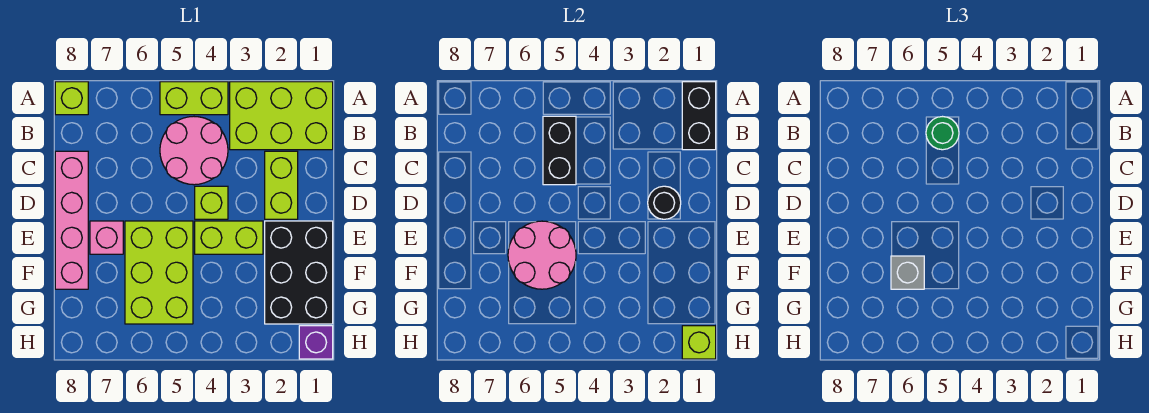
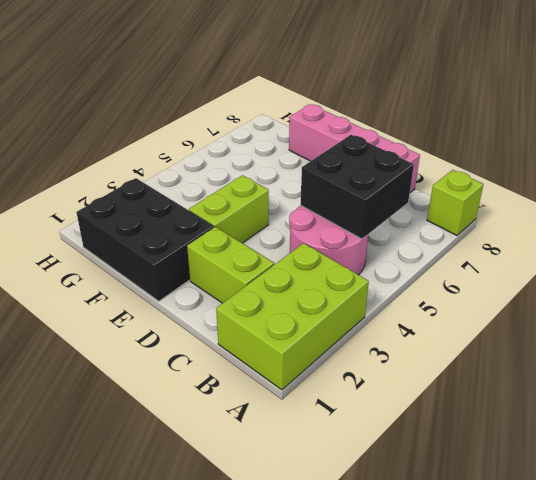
black brick B5:C6 level 2 -> black brick B5:C5 level 2
none -> lime brick A4:A5 level 1
none -> lime brick D4 level 1
none -> lime brick E5:G6 level 1

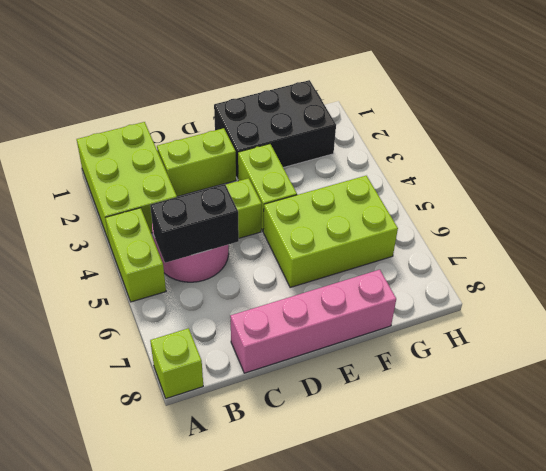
none -> pink brick E7 level 1
none -> purple brick H1 level 1
none -> black brick A1:B1 level 2

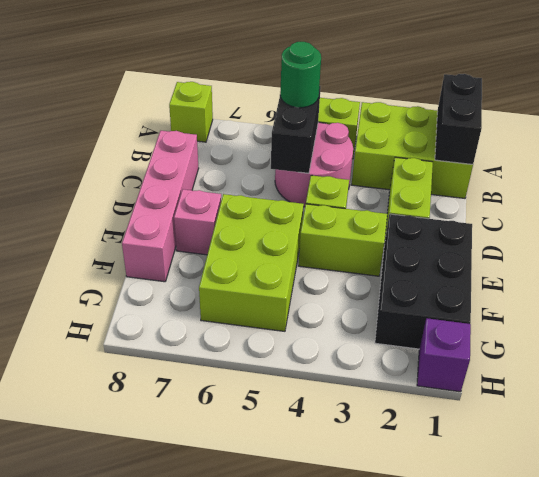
none -> black round brick D2 level 2
none -> pink round brick E5:F6 level 2
none -> lime brick H1 level 2

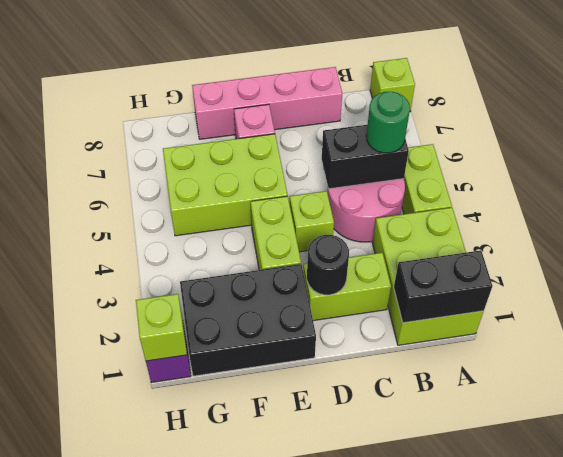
none -> pink round brick E5:F6 level 2
none -> grey brick F6 level 3

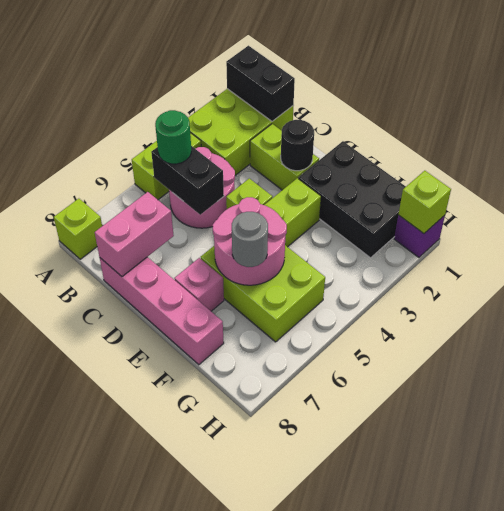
pink brick C7:C8 level 2 -> none
grey round brick F6 level 3 -> grey brick F6 level 3

